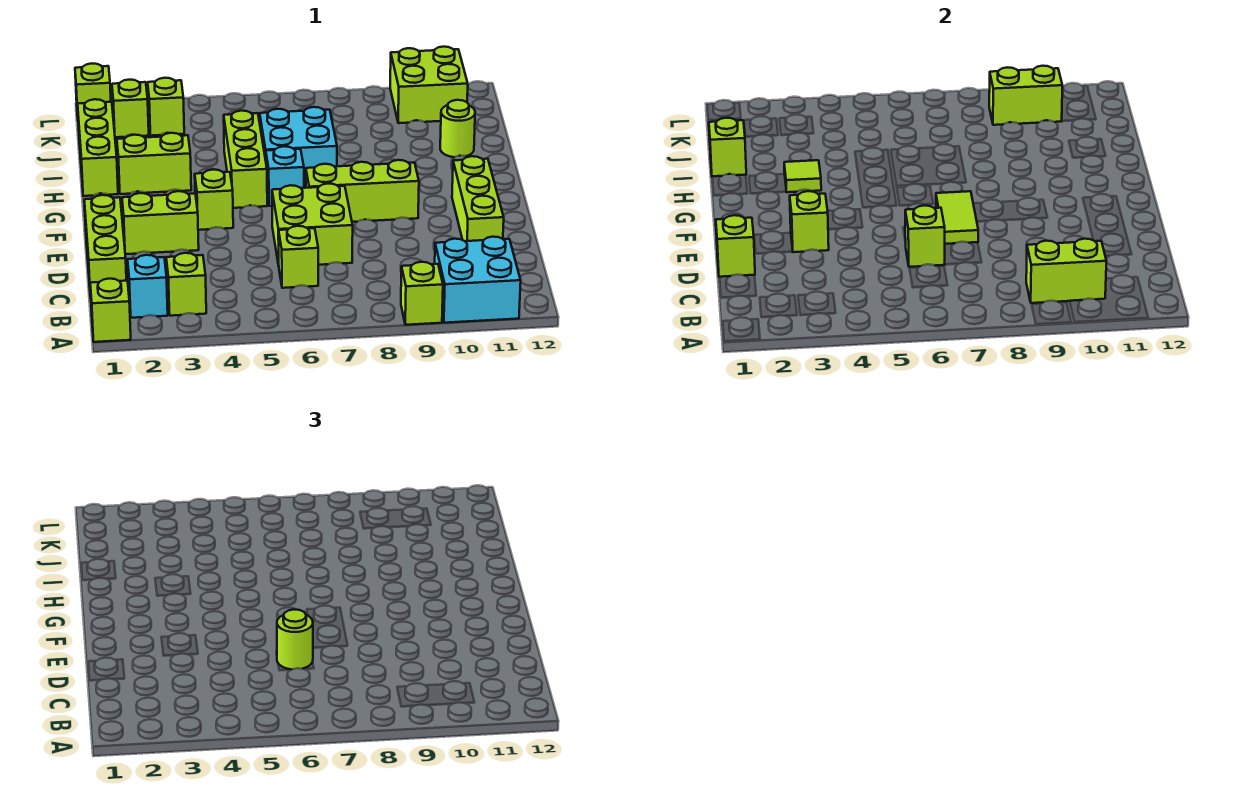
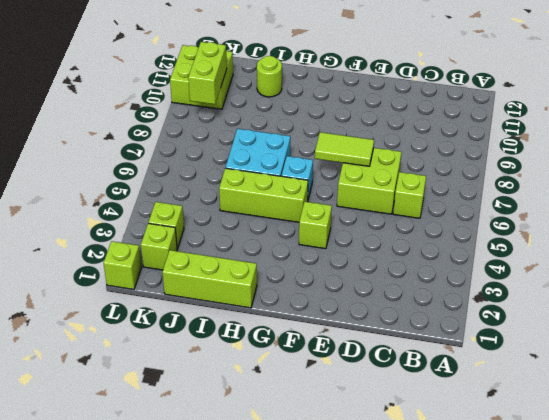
none -> lime brick A1 level 1
none -> lime brick A9 level 1
none -> cyan brick A10:B11 level 1
none -> cyan brick B2 level 1

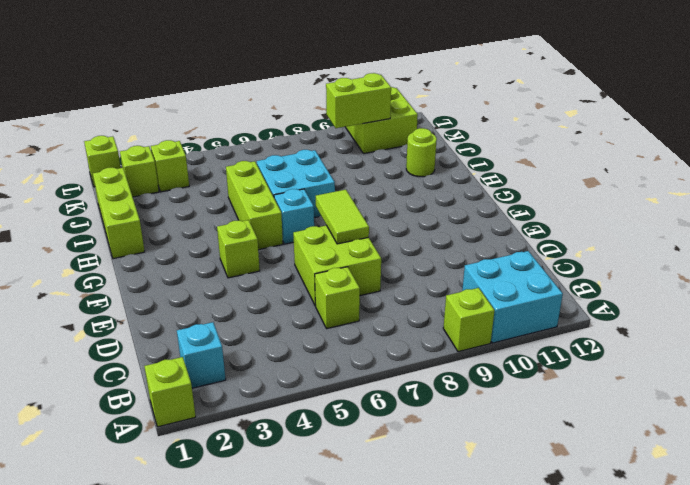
none -> lime brick B3 level 1
none -> lime brick C1:E1 level 1
none -> lime brick D11:F11 level 1
none -> lime brick E2:E3 level 1

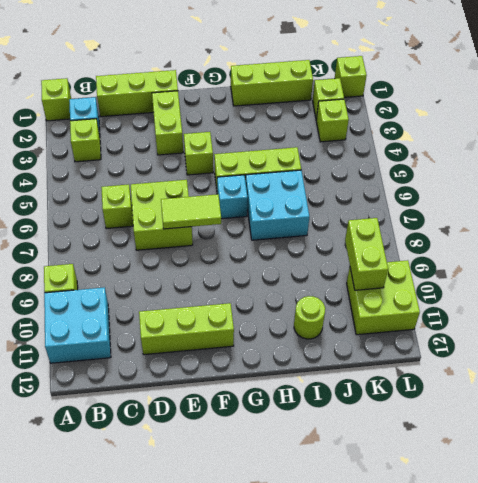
none -> lime brick F7:F9 level 1
none -> lime brick H2:H3 level 1
none -> lime brick B9:B10 level 2
none -> lime brick D1 level 2

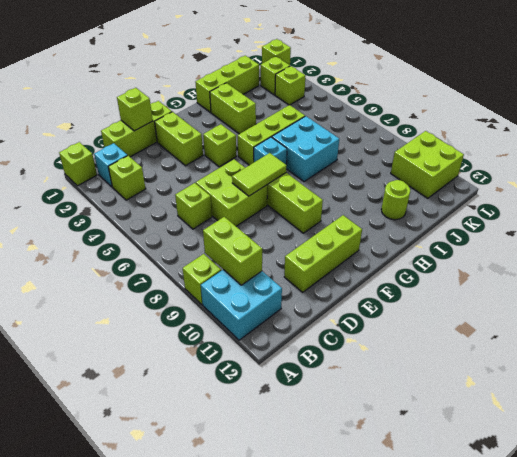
none -> lime brick D6 level 2
none -> lime brick E3 level 2
none -> lime tile H3 level 2
none -> lime brick I1 level 2

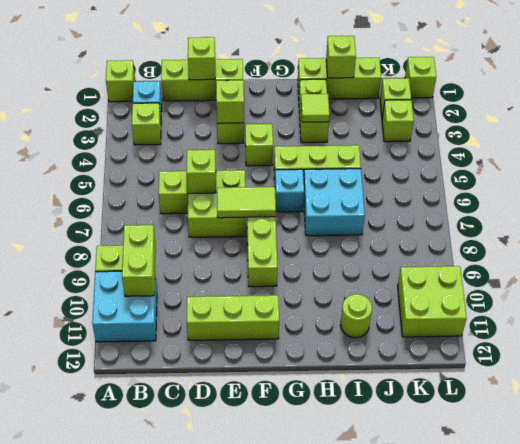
none -> lime brick K9:K10 level 2
none -> lime round brick D6 level 3

